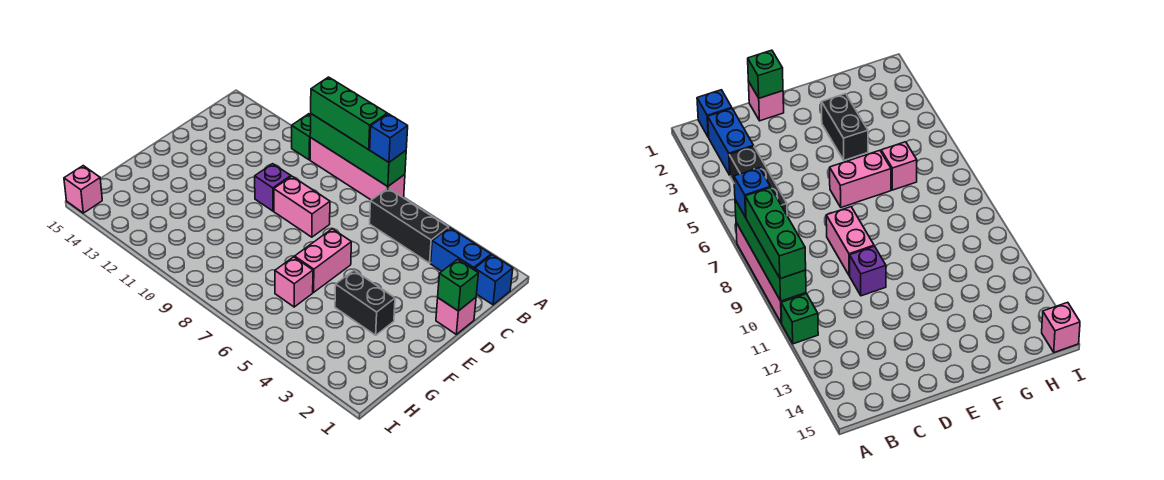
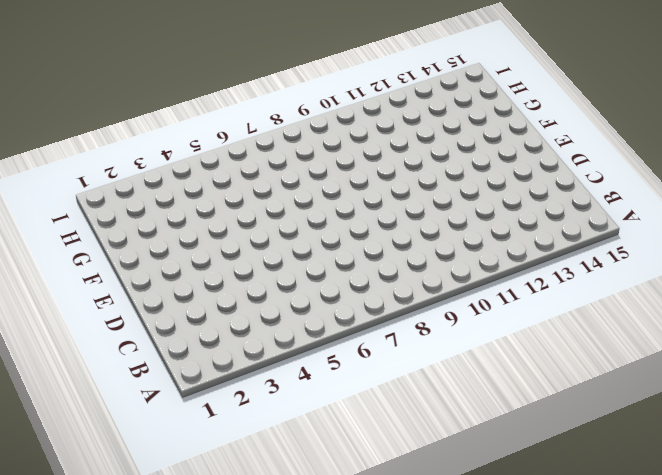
none -> pink brick A7:A10 level 1
none -> green brick A11 level 1
none -> blue brick B1 level 1

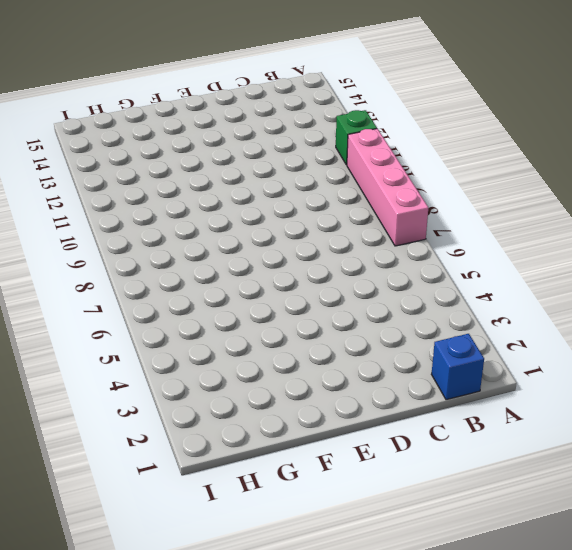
none -> blue brick B2:B3 level 1
none -> black brick B4:B6 level 1
none -> pink brick D1 level 1

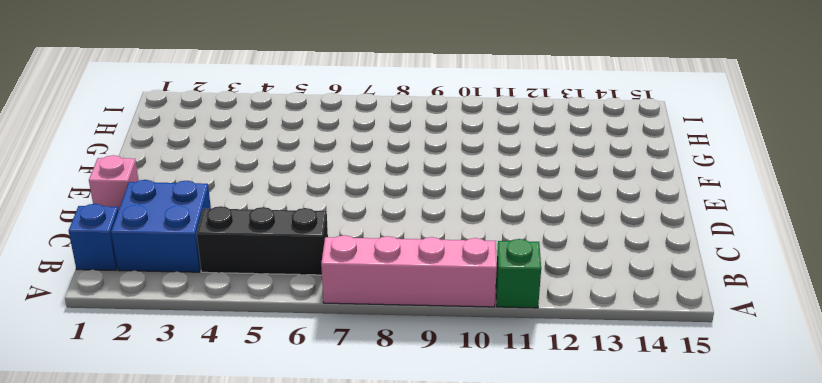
blue brick B2:C3 level 1 -> blue brick B2:B3 level 1
none -> pink brick D8:D9 level 1
none -> purple brick D10 level 1
none -> pink brick E6:F6 level 1

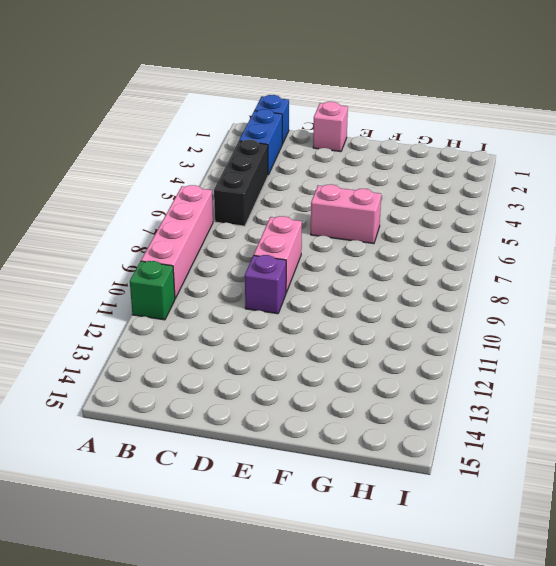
none -> black brick F3:F4 level 1
none -> pink brick G6 level 1
none -> pink brick I15 level 1

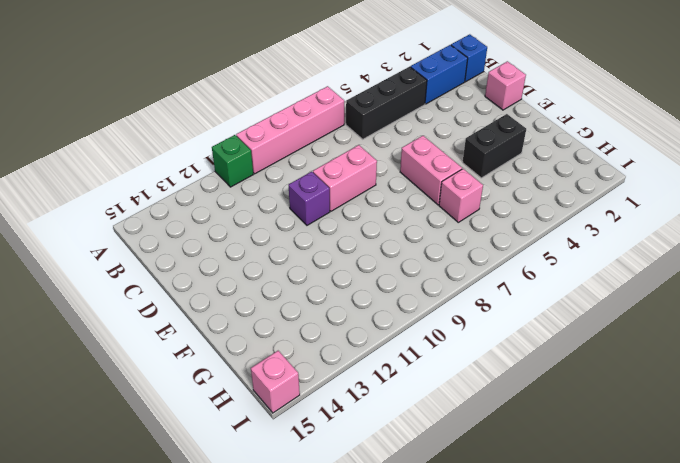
none -> green brick A7:A10 level 2
none -> green brick D1 level 2
none -> blue brick A7 level 3

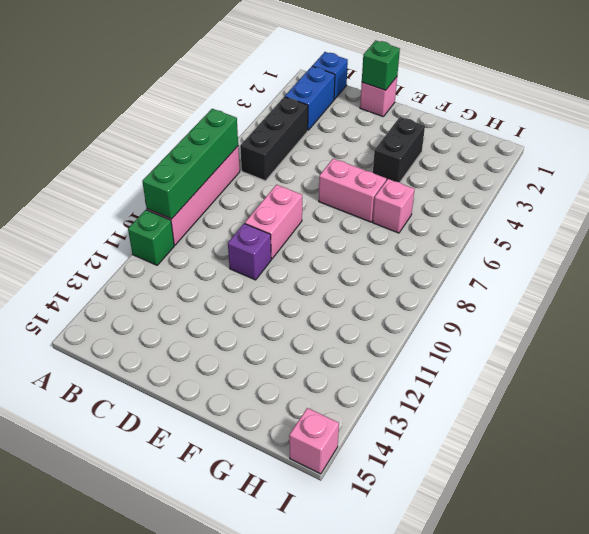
none -> blue brick A7 level 3
none -> green brick A8:A10 level 3

